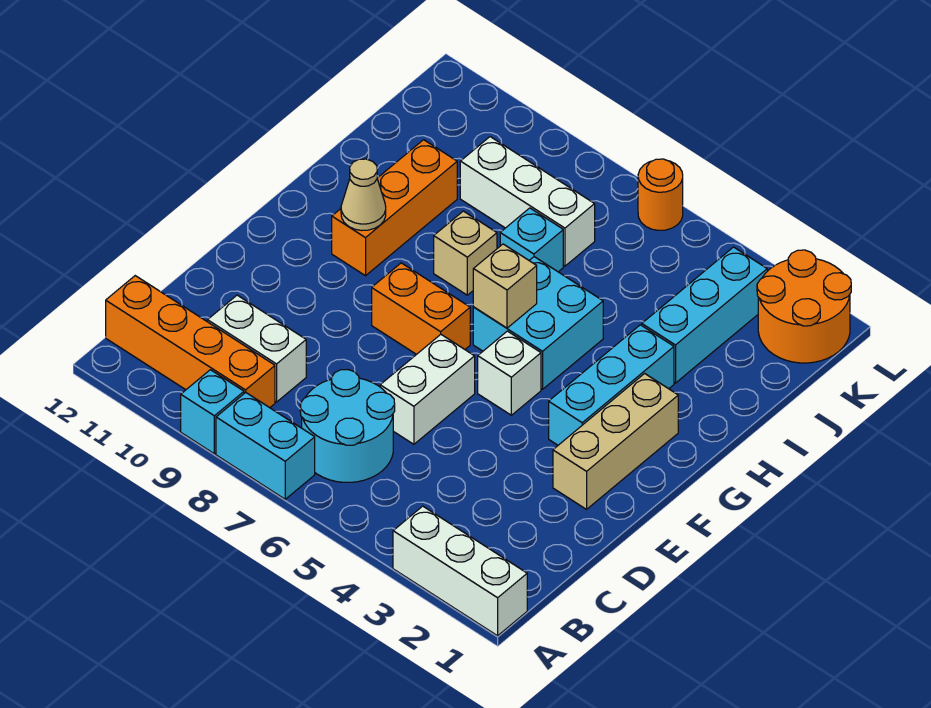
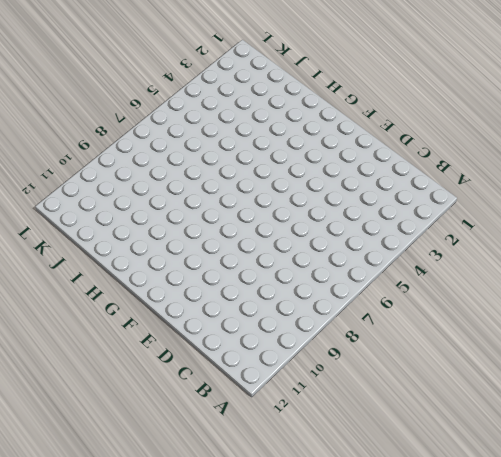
none -> white brick A1:A3 level 1
none -> cyan brick A7:A8 level 1
none -> cyan brick A9 level 1

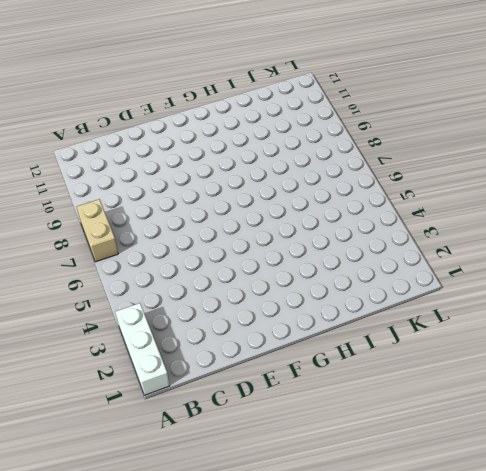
tan brick A7:A8 level 1 -> cyan brick A7:A8 level 1
none -> cyan brick A9 level 1
none -> cyan round brick B6:C7 level 1
none -> orange brick B9:B12 level 1

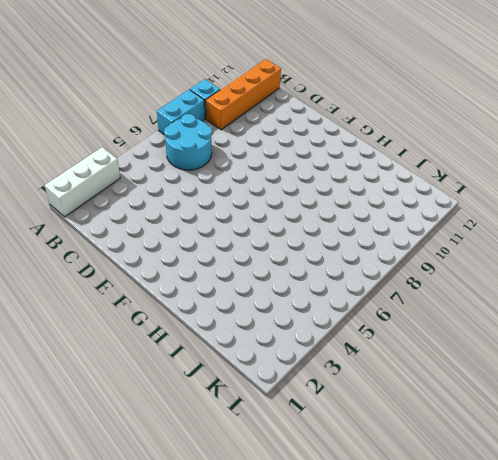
none -> white brick C9:C10 level 1
none -> white brick D6:E6 level 1
none -> tan brick E2:G2 level 1

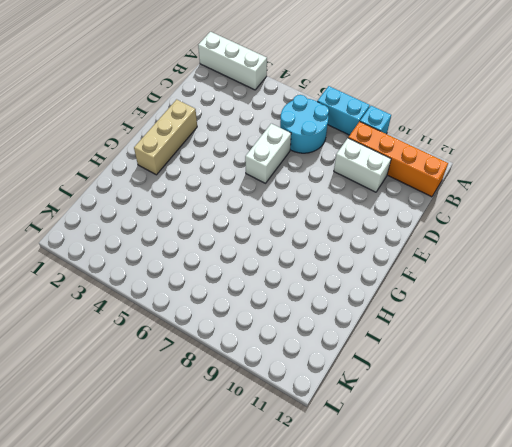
none -> cyan brick F3:H3 level 1
none -> white brick F5 level 1
none -> orange brick F7:F8 level 1

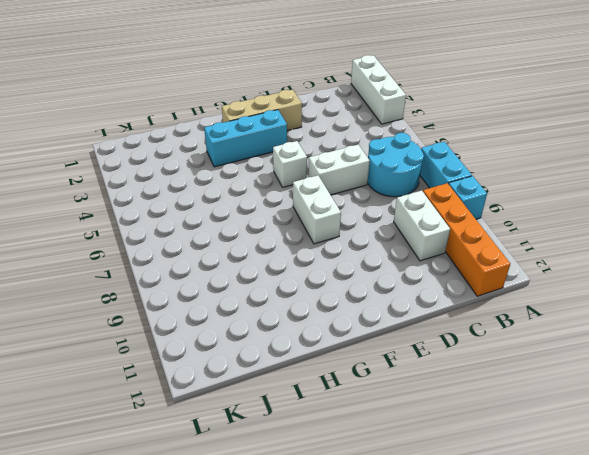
white brick F7:F8 level 1 -> orange brick F7:F8 level 1
none -> cyan brick G5:H6 level 1
none -> orange brick G10:I10 level 1
none -> tan brick H8 level 1

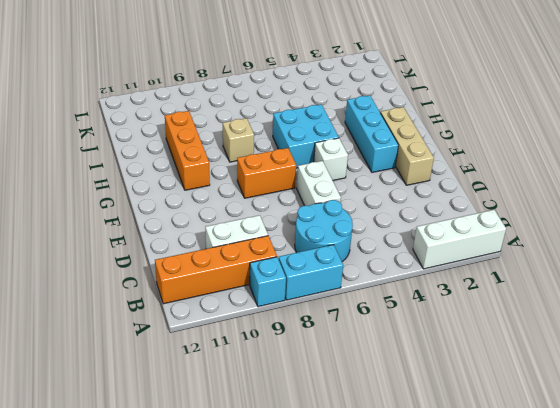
none -> cyan brick I3:K3 level 1
none -> cyan brick I7 level 1
none -> white brick J7:J9 level 1

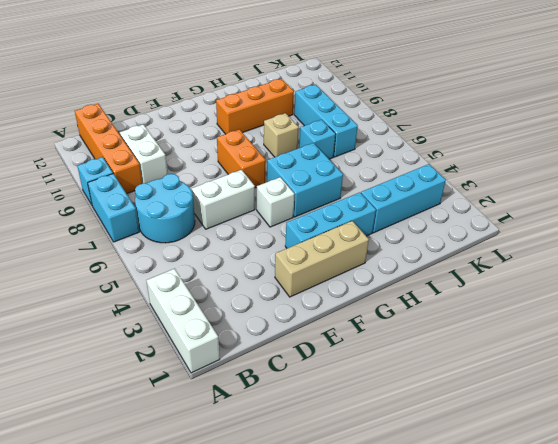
cyan brick J7:J9 level 1 -> white brick J7:J9 level 1
none -> orange round brick K1:L2 level 1
none -> orange round brick L6 level 1
none -> tan brick G6 level 2

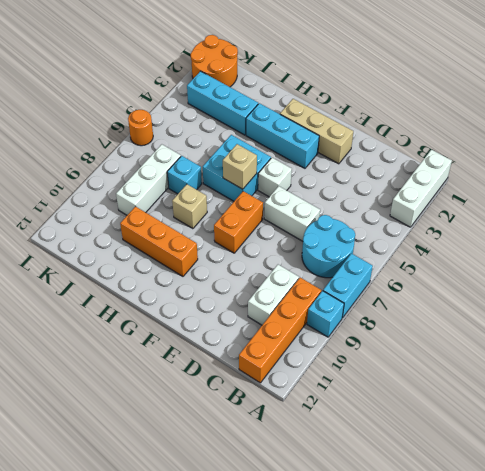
none -> tan cone G10 level 2

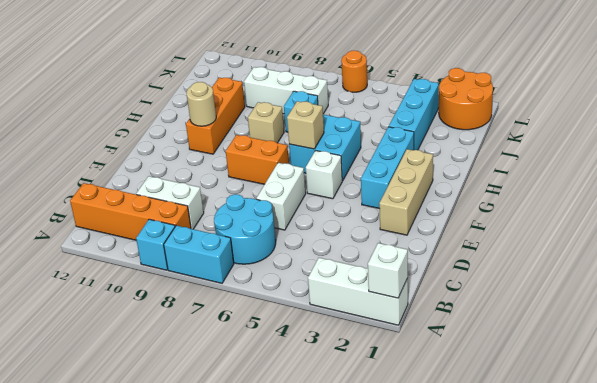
white brick A1 level 2 -> none
tan round brick G10 level 2 -> tan cone G10 level 2

